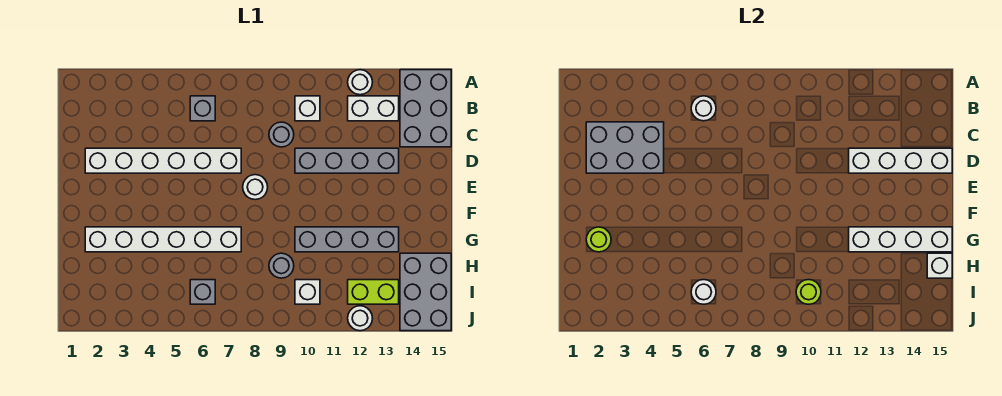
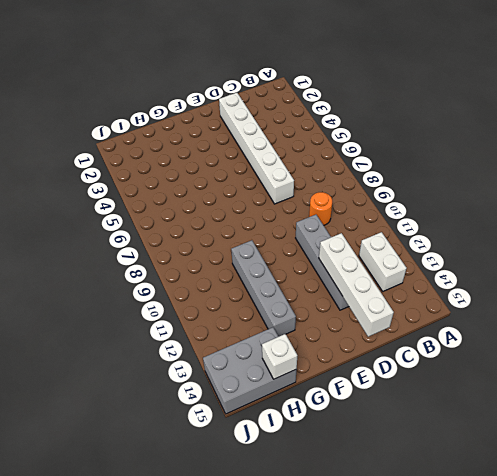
orange round brick C9 level 1 -> grey round brick C9 level 1
none -> white round brick A12 level 1
none -> grey brick A14:C15 level 1
none -> grey brick B6 level 1

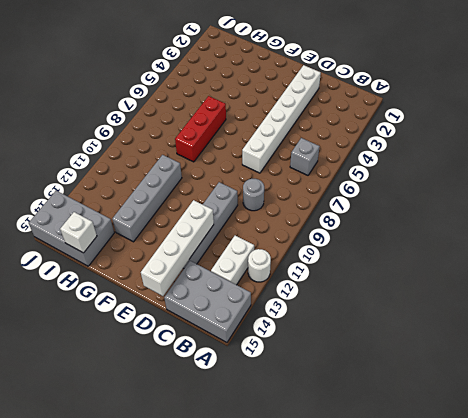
red brick G6:G8 level 1 -> white brick G2:G7 level 1
none -> white brick B10 level 1
none -> white round brick E8 level 1
none -> grey round brick H9 level 1

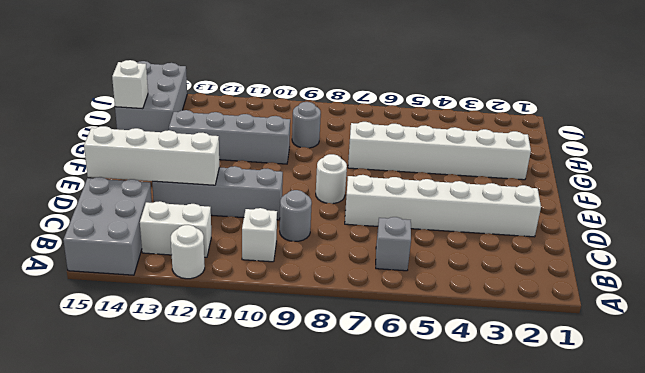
none -> grey brick I6 level 1
none -> white brick I10 level 1
none -> lime brick I12:I13 level 1

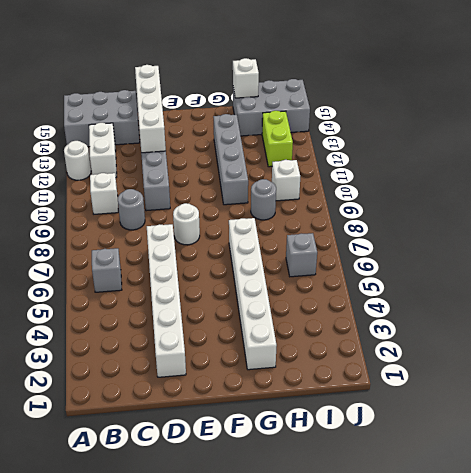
none -> white round brick J12 level 1
none -> white round brick B6 level 2
none -> grey brick C2:D4 level 2

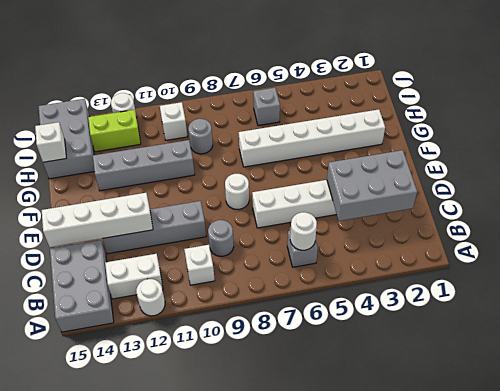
none -> lime round brick G2 level 2
none -> white brick G12:G15 level 2
none -> white round brick I6 level 2

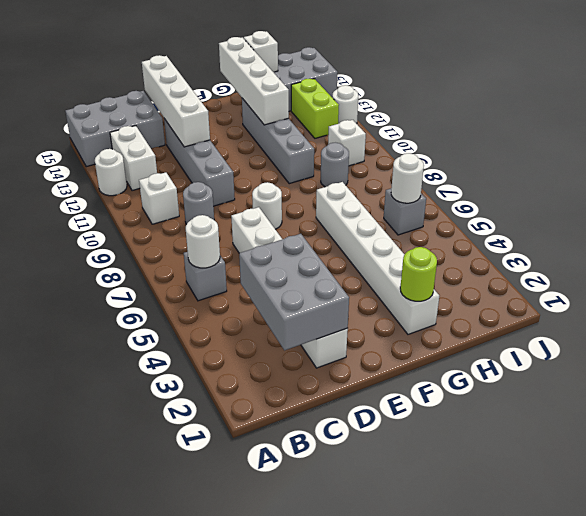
none -> lime round brick I10 level 2

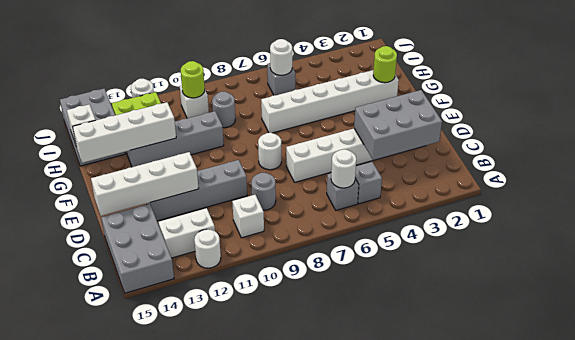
grey brick B5 level 1 -> none

